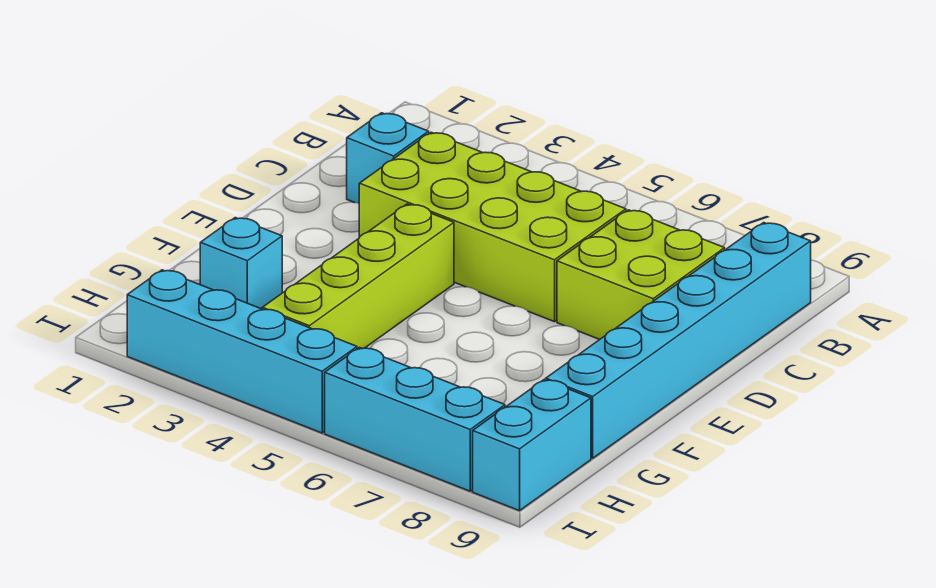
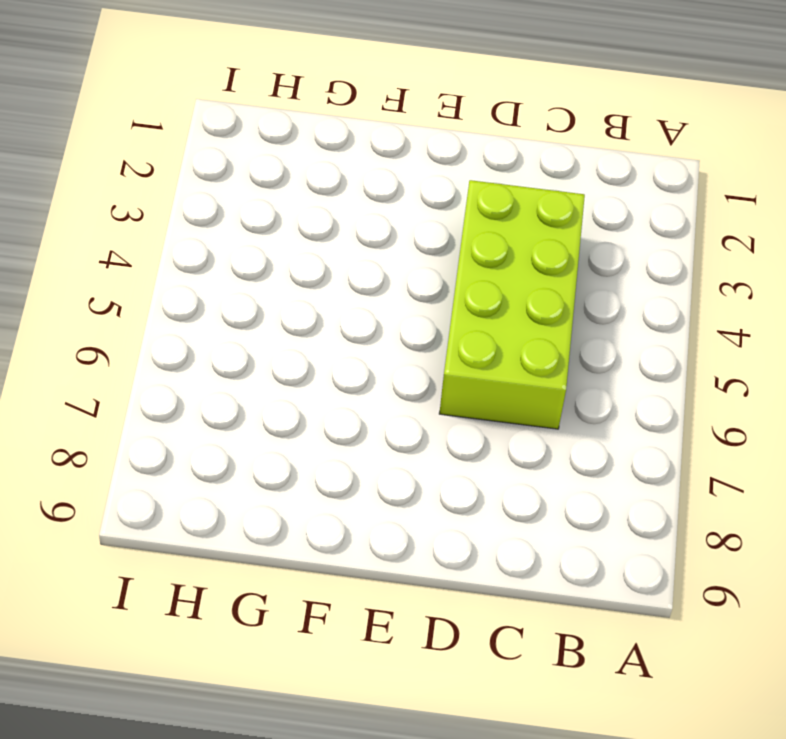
none -> cyan brick B9:G9 level 1
none -> cyan brick C2 level 1

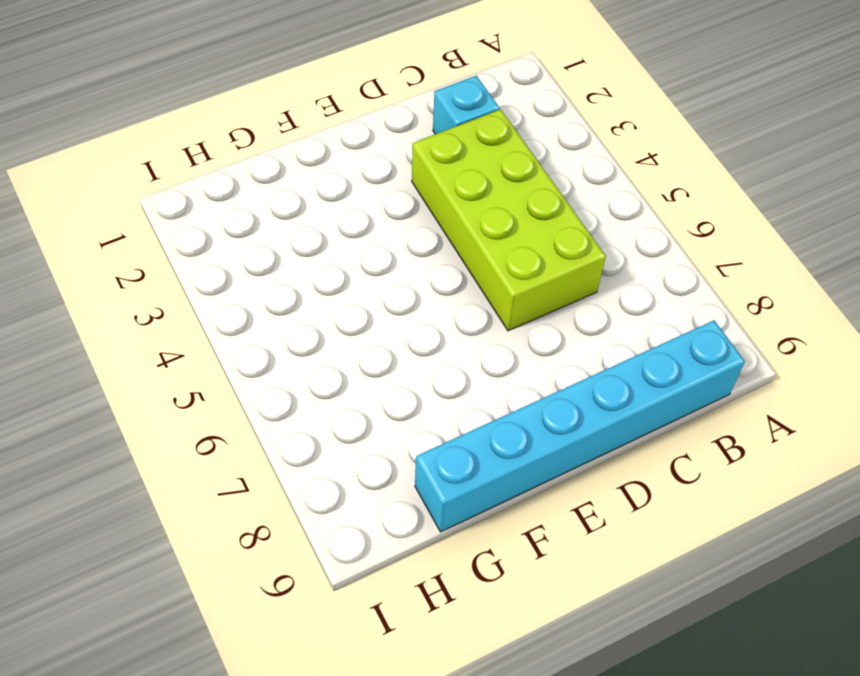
none -> lime brick C7:D8 level 1
none -> lime brick E4:H4 level 1

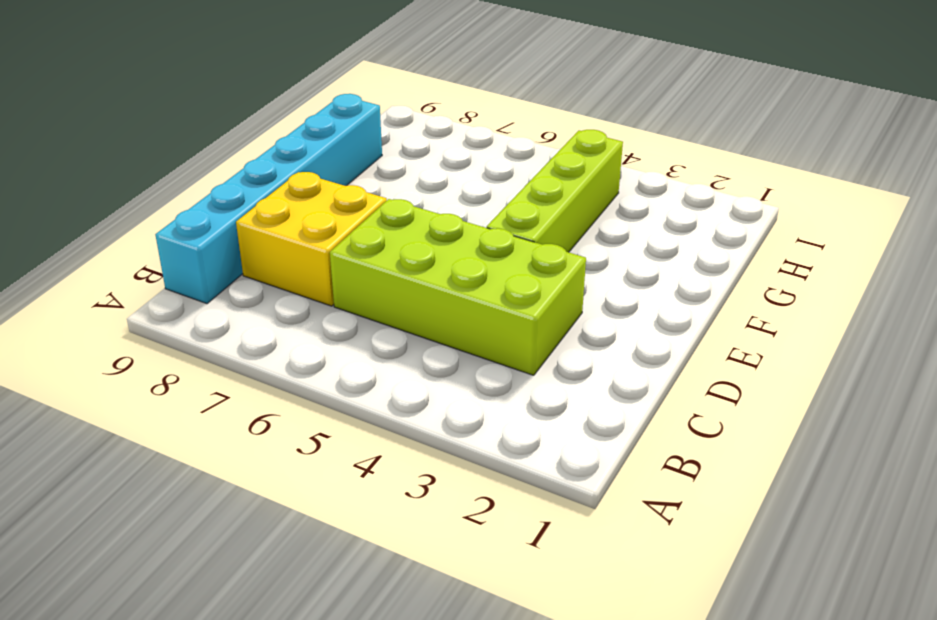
yellow brick C7:D8 level 1 -> lime brick C7:D8 level 1
none -> cyan brick C2 level 1
none -> cyan brick G2 level 1

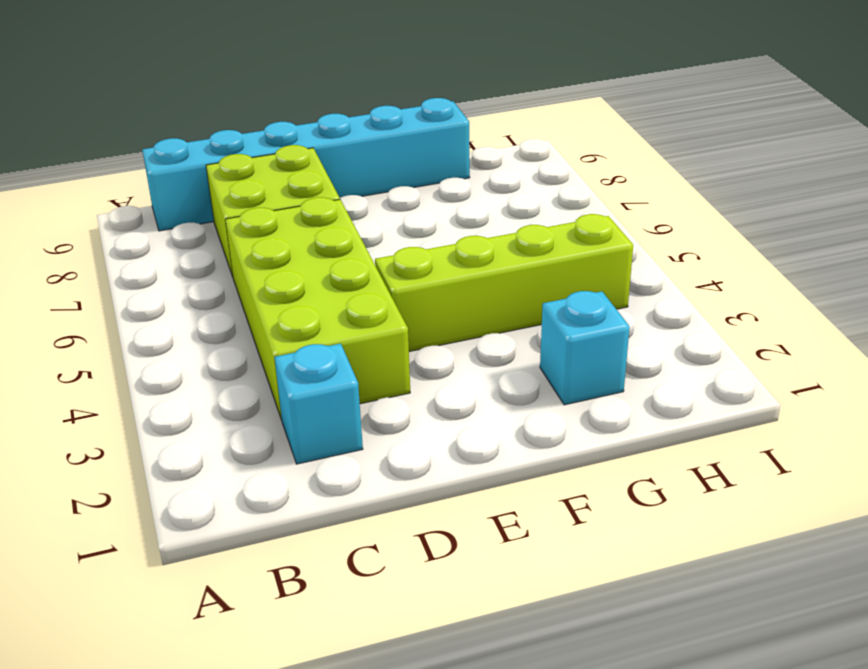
none -> cyan brick H9:I9 level 1
none -> cyan brick I2:I5 level 1

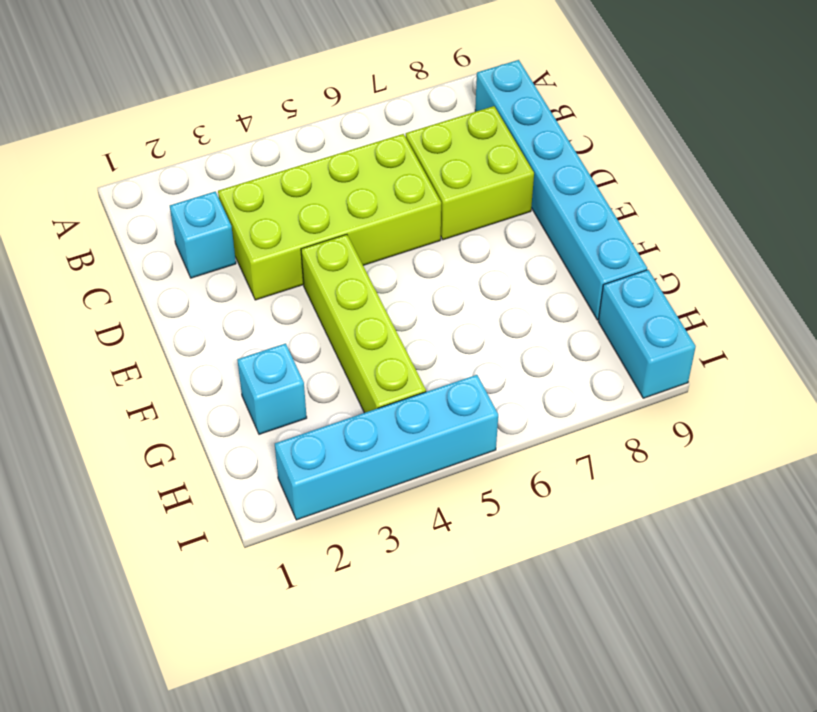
none -> cyan brick I6:I8 level 1

